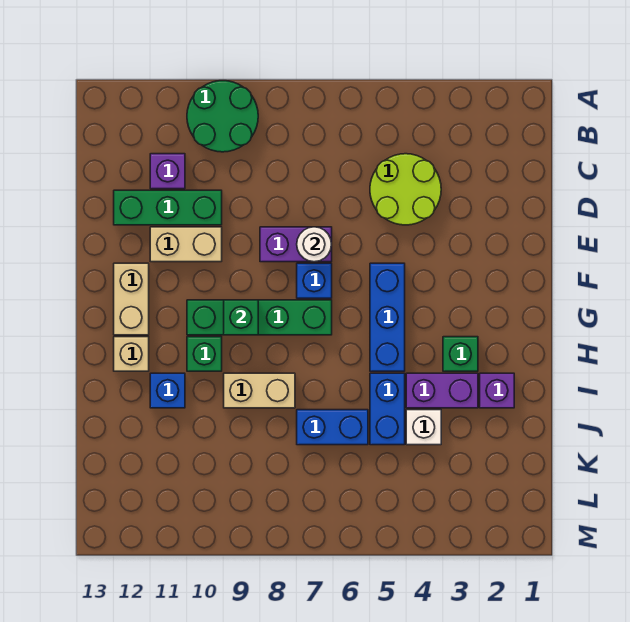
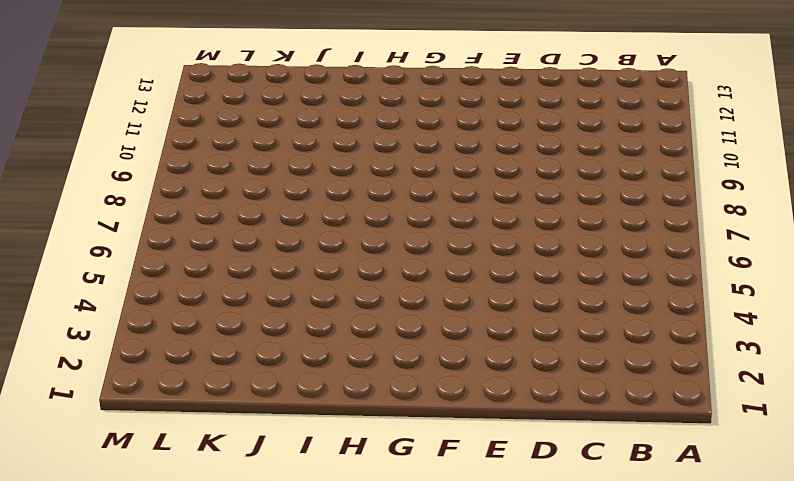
none -> green round brick A9:B10 level 1
none -> lime round brick C4:D5 level 1
none -> purple brick C11 level 1

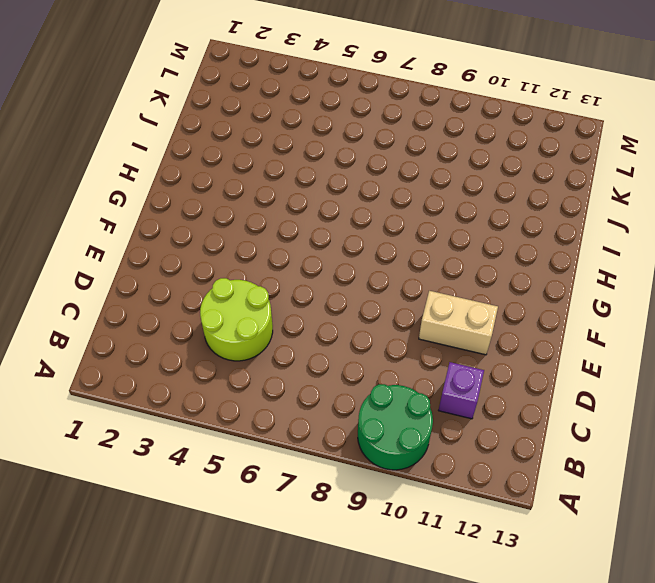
none -> green brick D10:D12 level 1
none -> purple brick E7:E8 level 1
none -> blue brick F5:H5 level 1

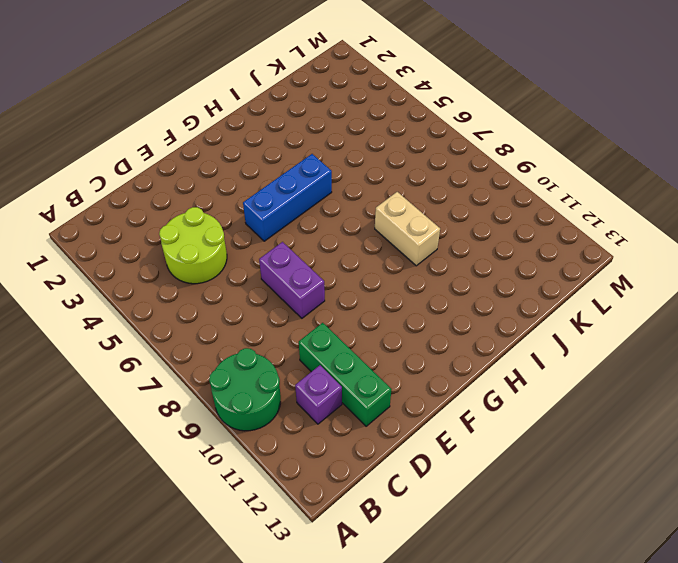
none -> tan brick E10:E11 level 1
none -> blue brick F7 level 1
none -> tan brick F12:G12 level 1

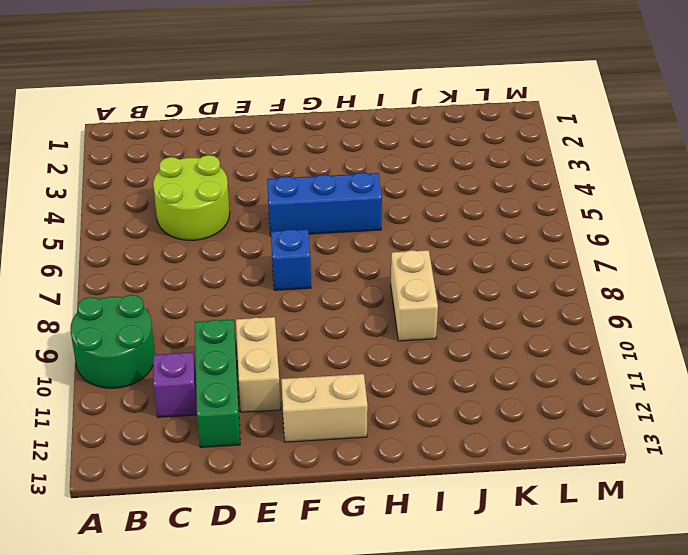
none -> purple brick E7:E8 level 1
none -> green brick G7:G10 level 1
none -> green brick H3 level 1

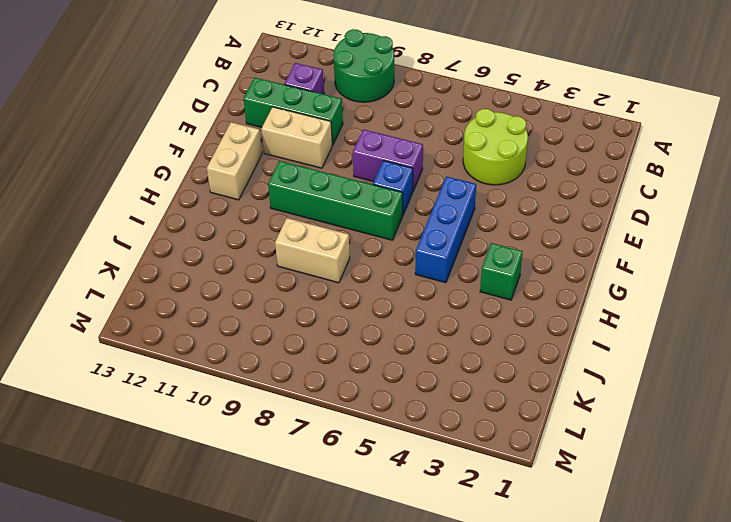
none -> green brick H10 level 1
none -> tan brick H12 level 1
none -> purple brick I2 level 1

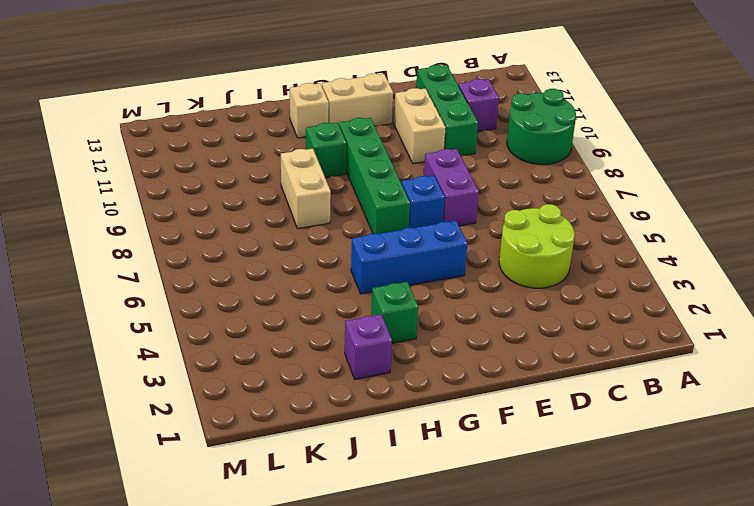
none -> purple brick I3:I4 level 1
none -> blue brick I5:J5 level 1
none -> blue brick I11 level 1

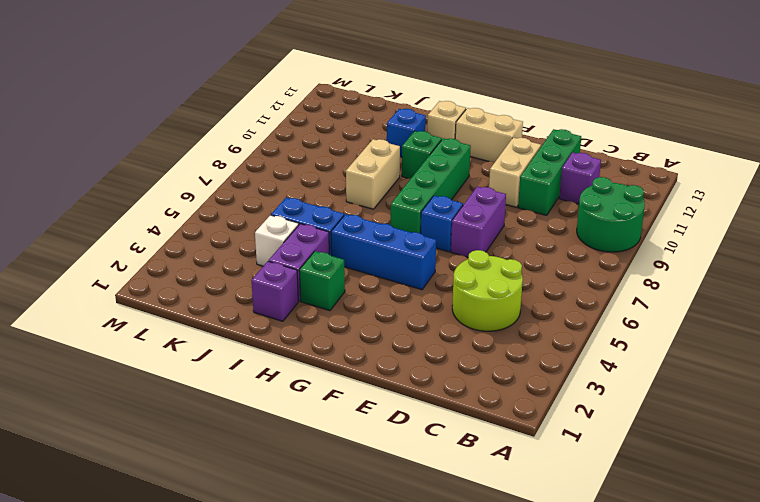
none -> blue brick J6:J7 level 1
none -> white round brick E7 level 2
none -> green brick G9 level 2

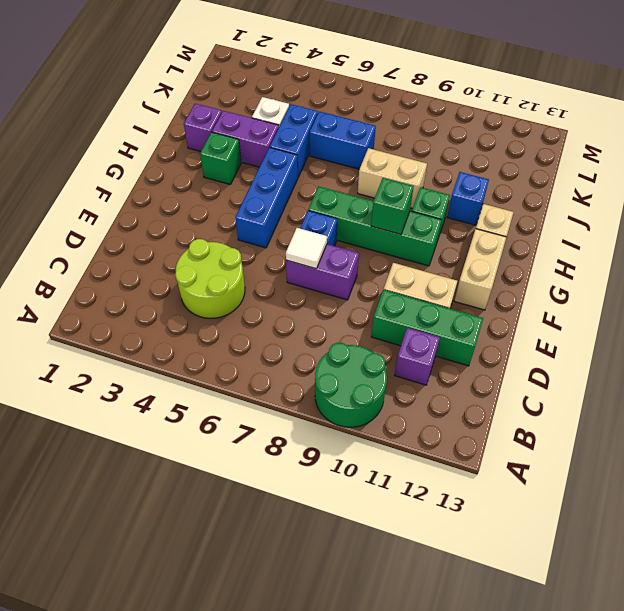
white tile E7 level 2 -> white round brick E7 level 2

